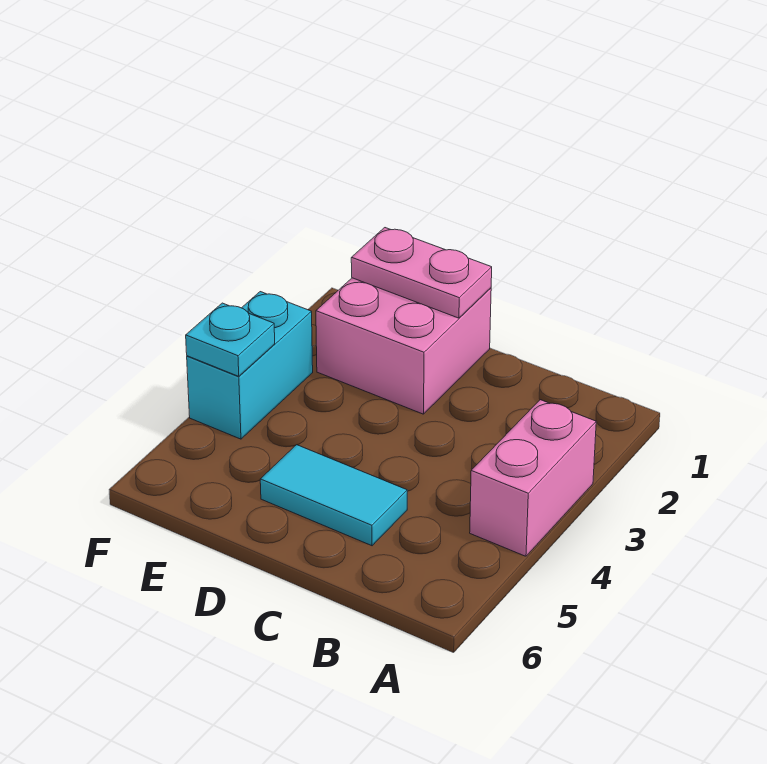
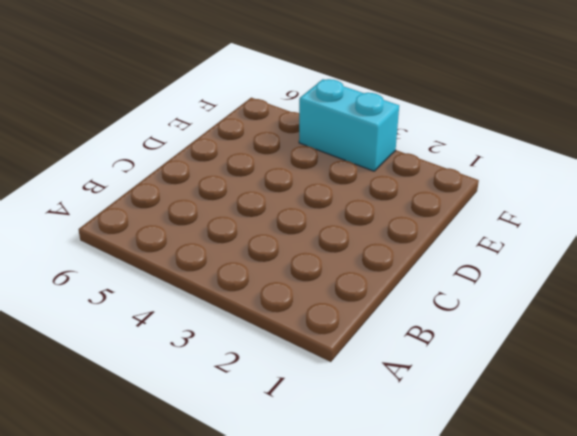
none -> pink brick A3:A4 level 1
none -> cyan tile C5:D5 level 1

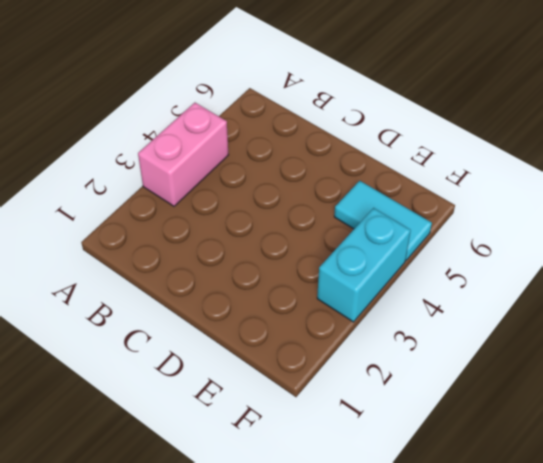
cyan tile E5:F5 level 1 -> cyan tile C5:D5 level 1
none -> pink brick D1:E2 level 1
none -> pink plate D1:E1 level 2

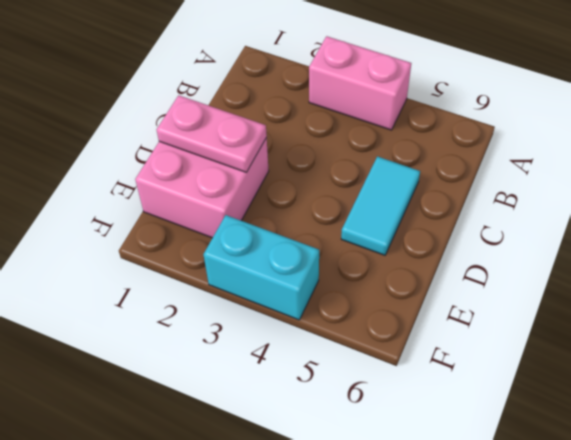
pink plate D1:D2 level 2 -> pink plate D1:E1 level 2
none -> cyan plate F4 level 2

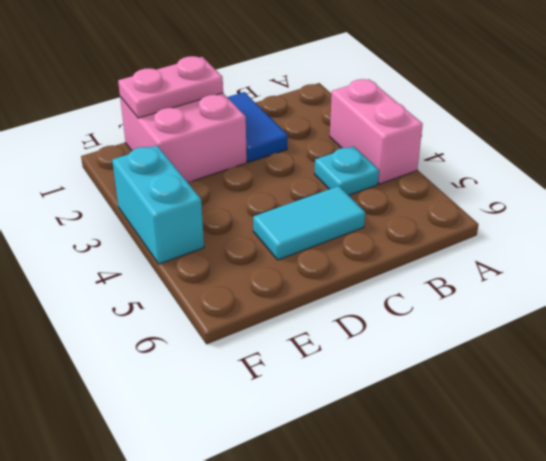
cyan plate B4 level 1 -> cyan plate F4 level 2
blue tile C1:C2 level 1 -> none

